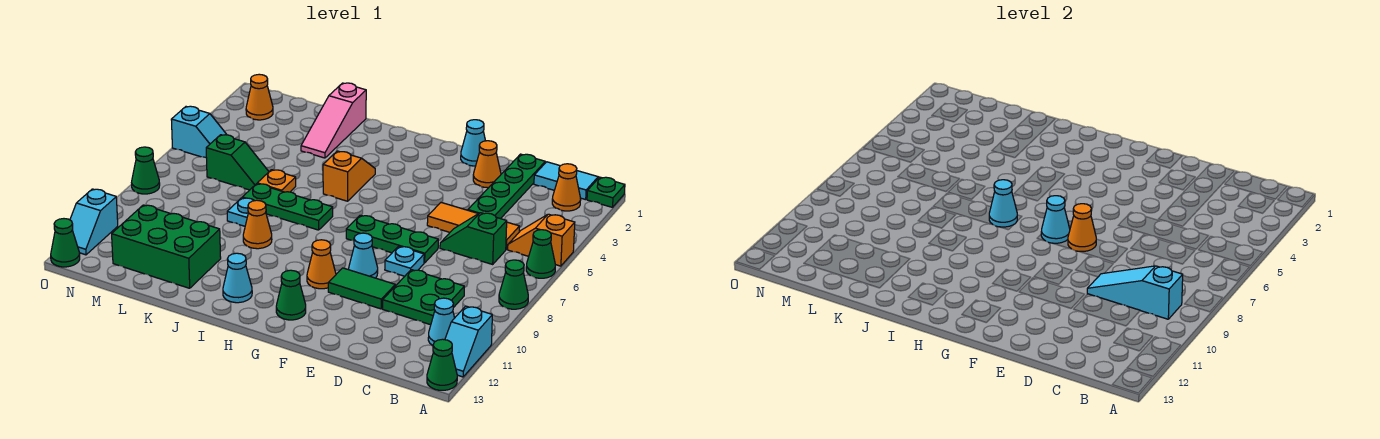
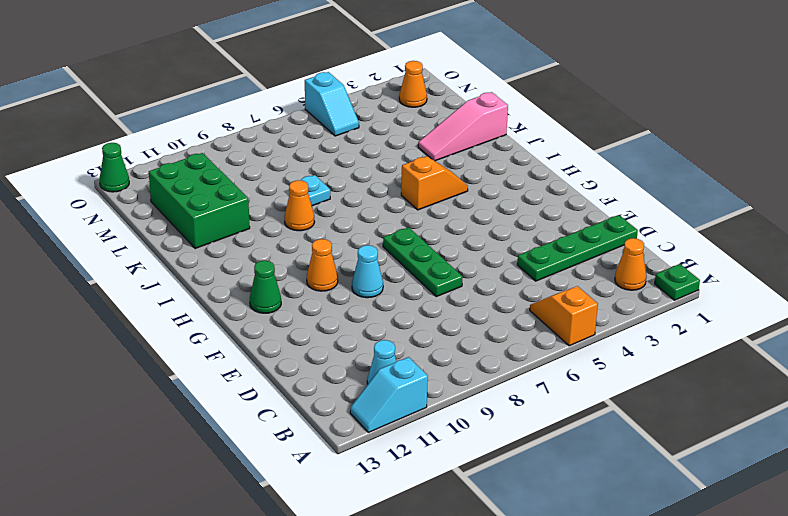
none -> green cone A6 level 1
none -> green cone A8 level 1
none -> green cone A13 level 1
none -> cyan tile B1:C1 level 1

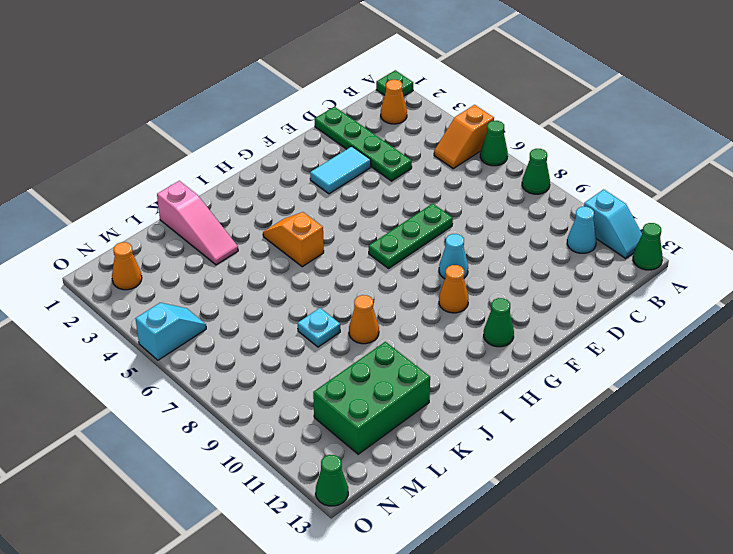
cyan tile E3:F3 level 1 -> cyan tile B1:C1 level 1
none -> orange tile C5:E5 level 1
none -> green slope C6:D6 level 1 top C
none -> green plate C9:D10 level 1
none -> orange cone E2 level 1

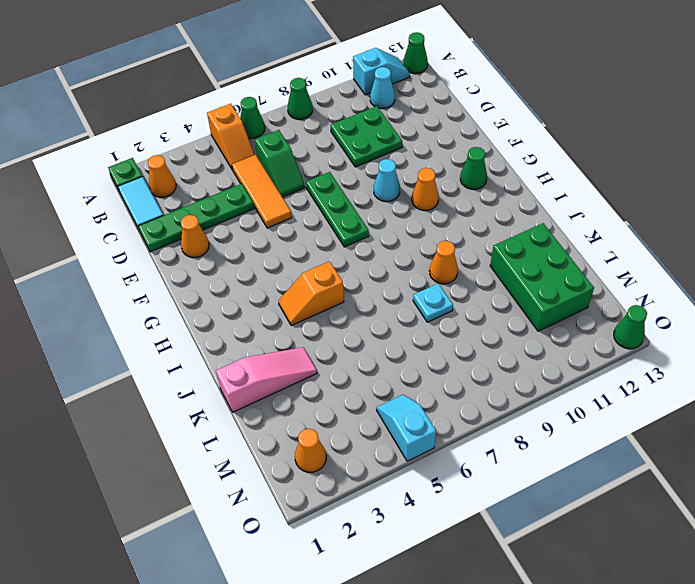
none -> cyan plate E8 level 1
none -> green tile E10:F10 level 1
none -> cyan cone F1 level 1
none -> green plate I7:K7 level 1

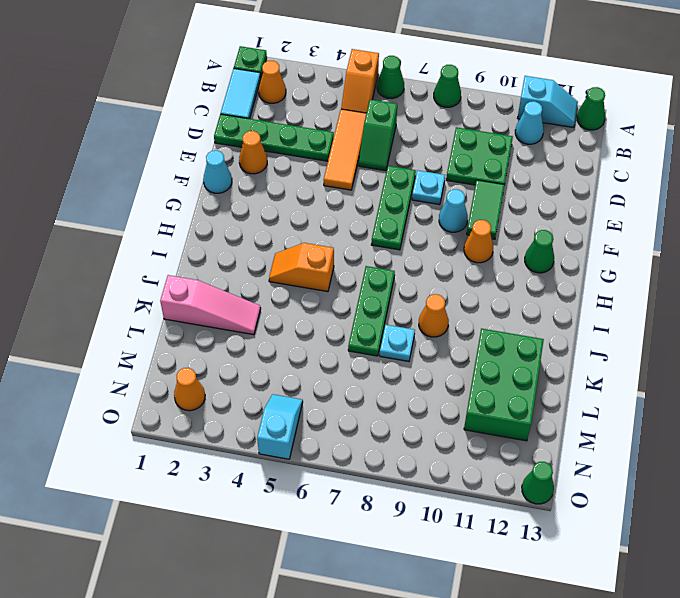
none -> cyan cone I12 level 1
none -> orange plate K6 level 1
none -> green slope L6:M6 level 1 top M
none -> green cone O8 level 1

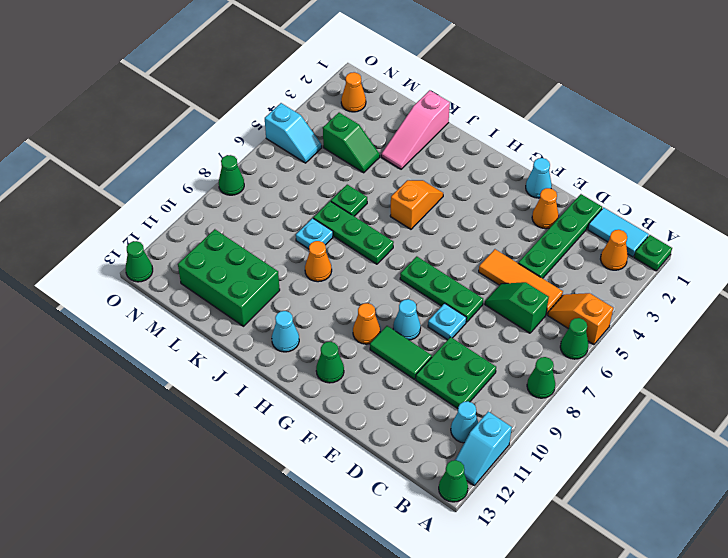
green plate K6 level 1 -> orange plate K6 level 1
green slope L4:M4 level 1 top M -> green slope L6:M6 level 1 top M
none -> cyan slope O11:O12 level 1 top 11
none -> cyan slope B9:D9 level 2 top B
none -> orange cone F7 level 2
none -> cyan cone G7 level 2

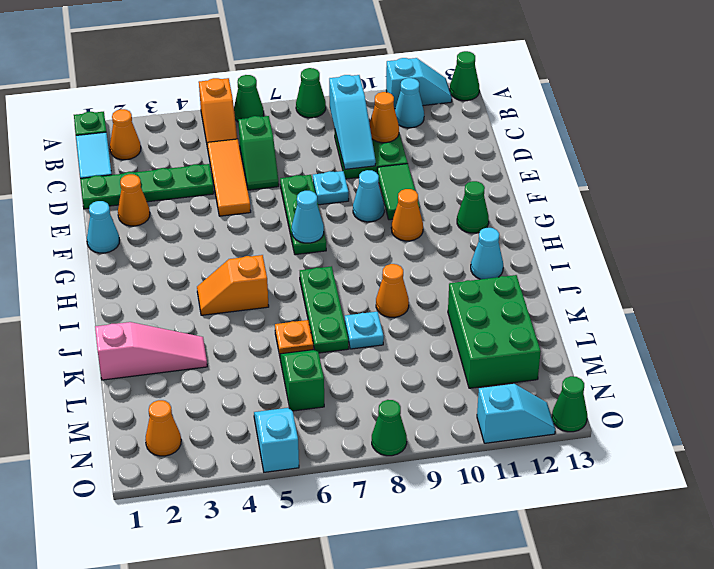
orange cone C10 level 2 -> orange cone F7 level 2
none -> cyan cone I7 level 2

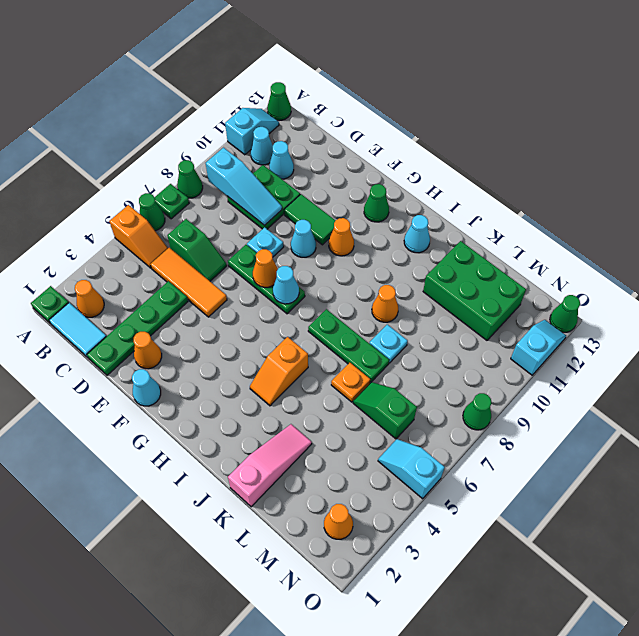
green plate A7 level 1 -> none
cyan cone C11 level 1 -> cyan cone I7 level 2

